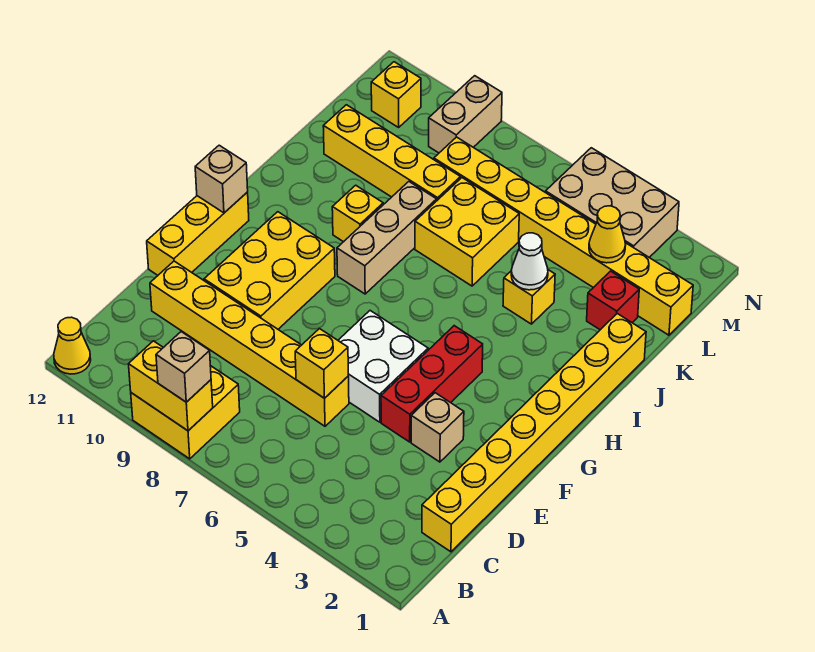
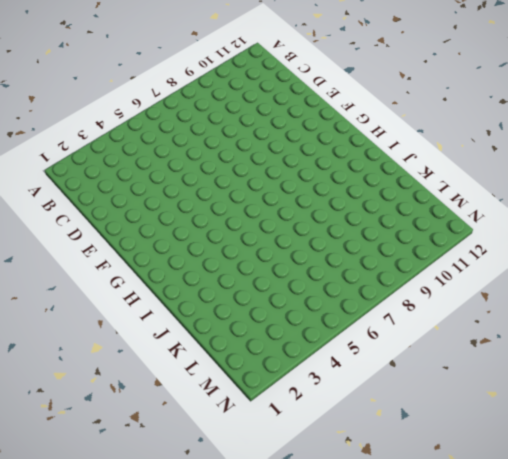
none -> yellow brick A8:B9 level 1
none -> yellow cone A12 level 1
none -> yellow brick C1:J1 level 1

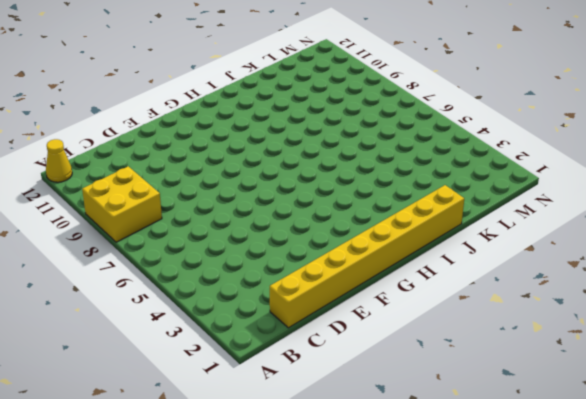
none -> yellow brick D6:D11 level 1
none -> tan brick E3 level 1
none -> red brick E4:G4 level 1

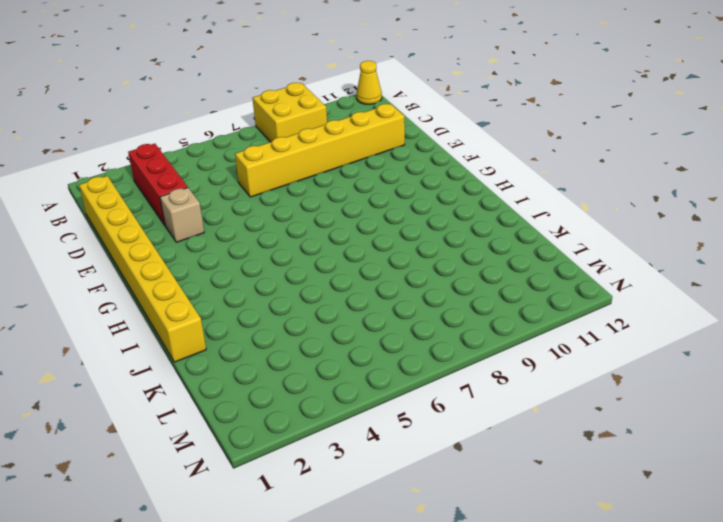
red brick B3:D3 level 1 -> red brick E4:G4 level 1
none -> white brick E5:F6 level 1
none -> yellow brick E9:G10 level 1
none -> yellow brick E12:G12 level 1

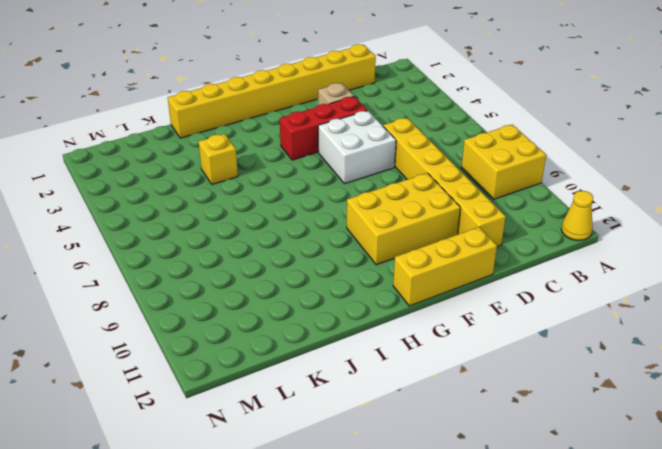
none -> tan brick H8:J8 level 1
none -> yellow brick I9 level 1
none -> yellow brick J6:K7 level 1

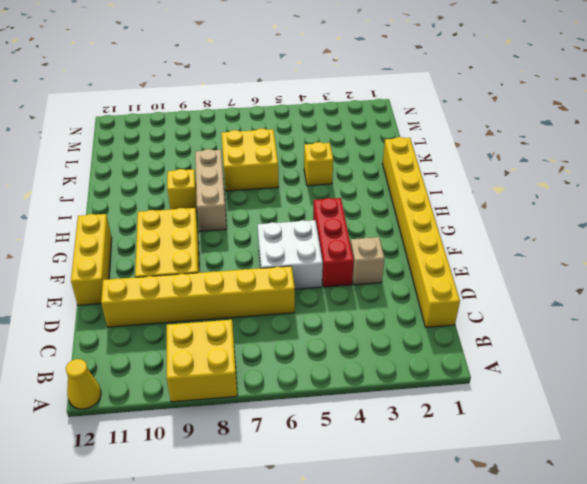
none -> red brick K2 level 1
none -> yellow brick K8:K11 level 1
none -> yellow brick L1:L8 level 1

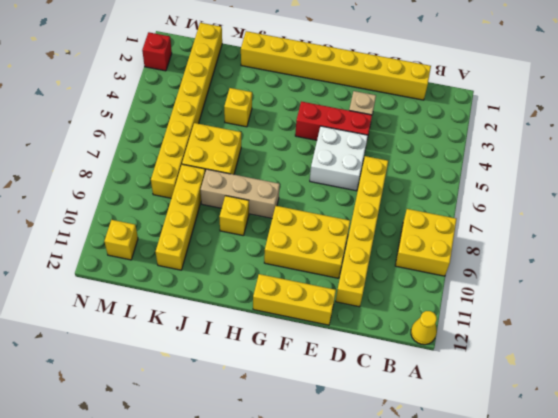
red brick N2 level 1 -> red brick K2 level 1
none -> tan brick M3:N5 level 1
none -> tan brick M9:N9 level 1
none -> yellow brick A8:A9 level 2

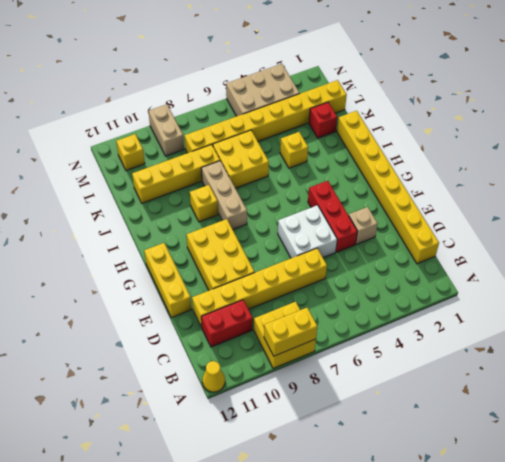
red brick C10:C11 level 1 -> none
none -> yellow brick D6 level 2
none -> tan brick G12 level 2
none -> white cone J4 level 2

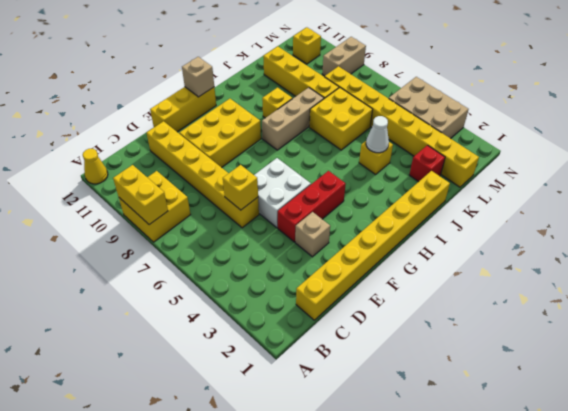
none -> yellow cone L3 level 2
none -> tan brick A8 level 3

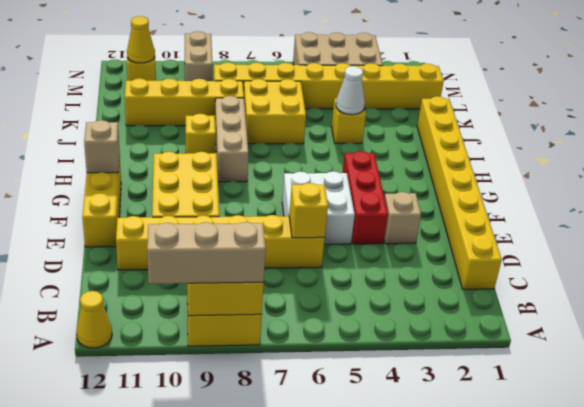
tan brick A8:A10 level 3 -> tan brick A8 level 3
yellow cone M11 level 2 -> yellow cone L3 level 2
none -> red brick K2 level 1

